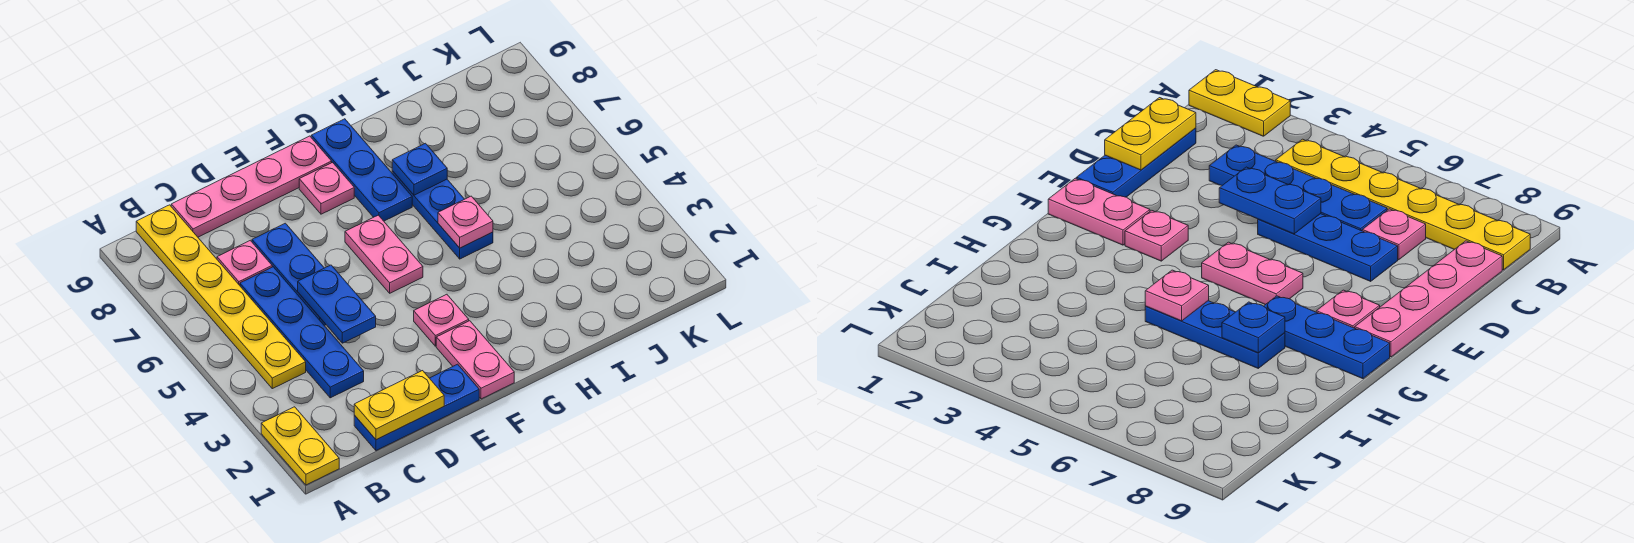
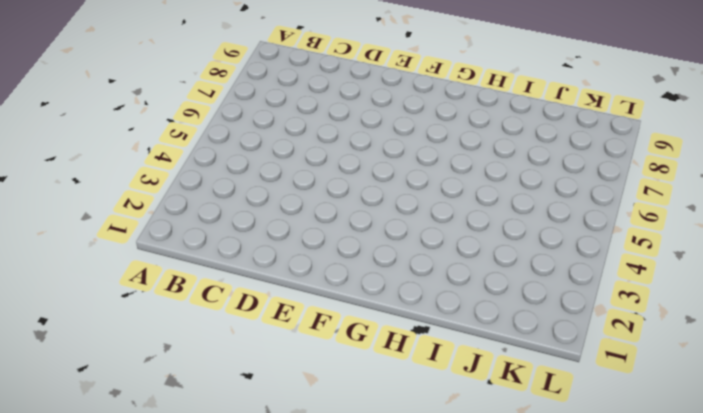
none -> yellow plate A1:A2 level 1
none -> yellow plate B4:B9 level 1
none -> blue plate C1:E1 level 1

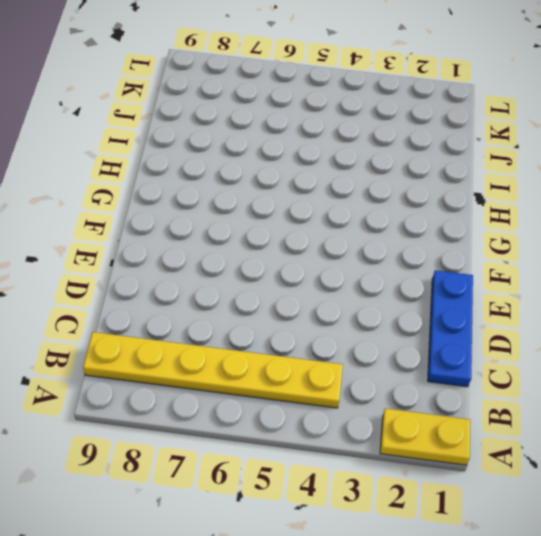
none -> blue plate C3:C6 level 1
none -> pink plate C7 level 1
none -> pink plate C9:F9 level 1

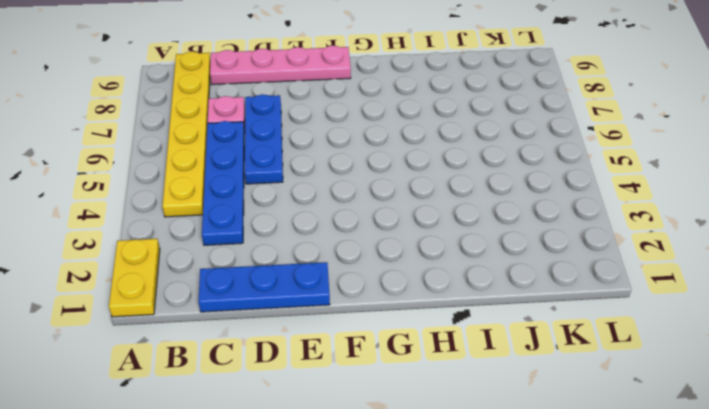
none -> pink plate F1:F2 level 1
none -> pink plate F3 level 1
none -> pink plate F5:F6 level 1

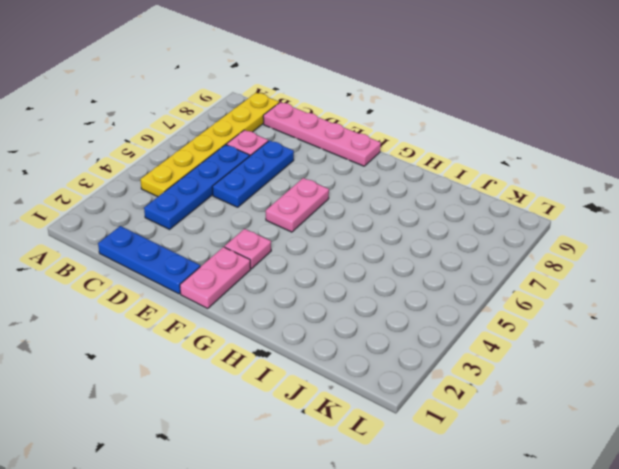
none -> yellow plate A1:A2 level 1
none -> pink plate F8 level 1
none -> blue plate G7:G9 level 1

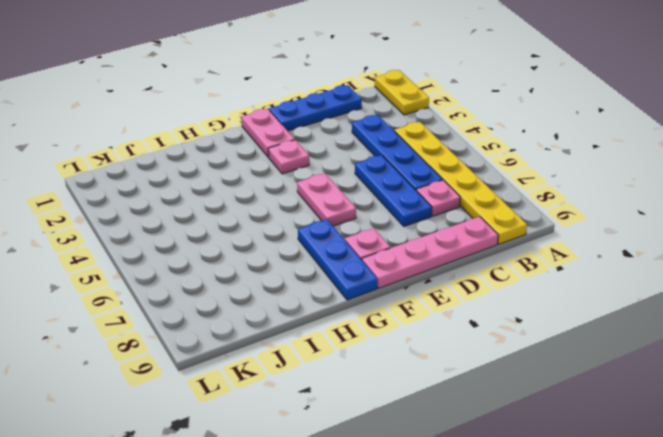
none -> blue plate H5:H7 level 1
none -> yellow plate C1:D1 level 2
none -> blue plate D4:D5 level 2

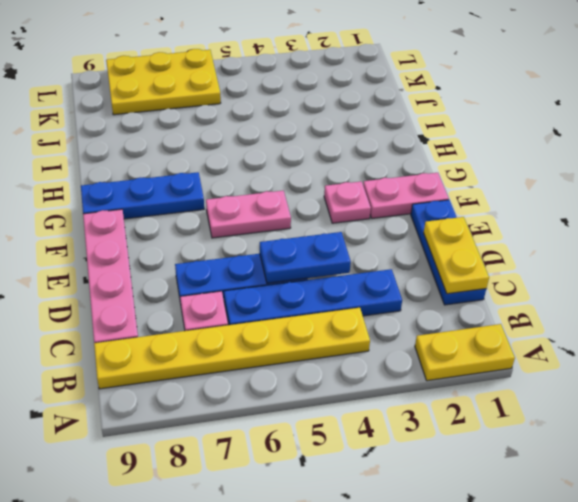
yellow plate K6:L8 level 1 -> none
none -> pink plate F8 level 1
none -> blue plate H5:H7 level 1
none -> pink plate H5 level 2

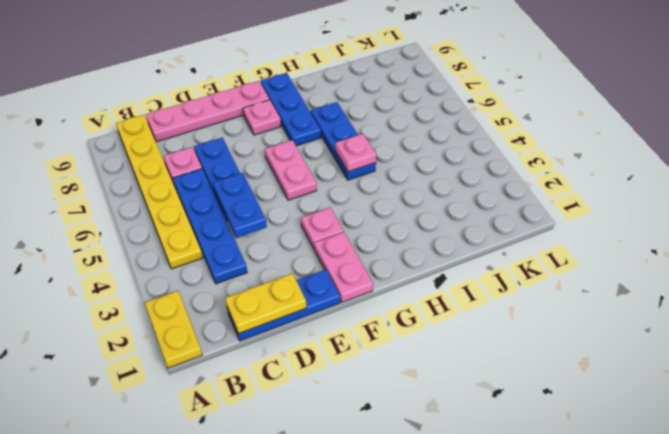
none -> blue plate H7 level 2

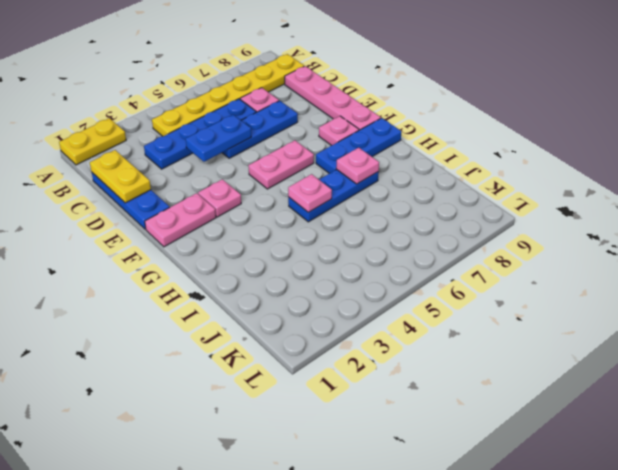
pink plate H7 level 2 -> blue plate H7 level 2

